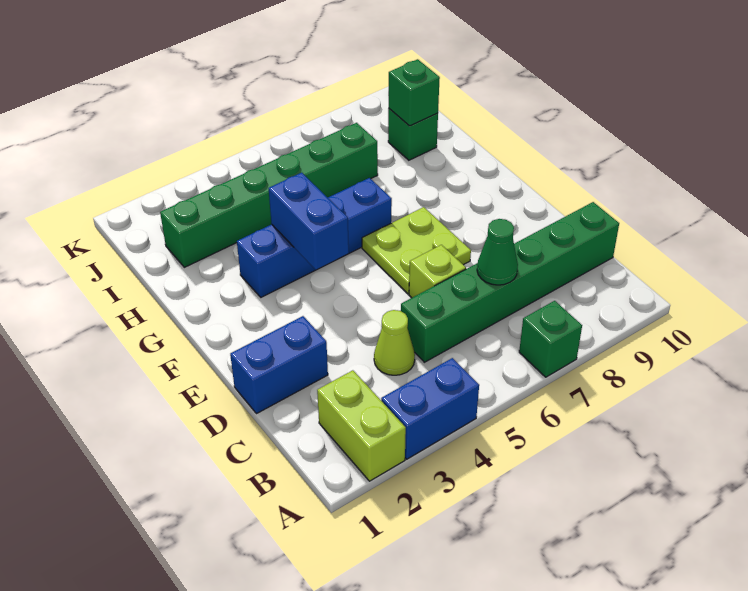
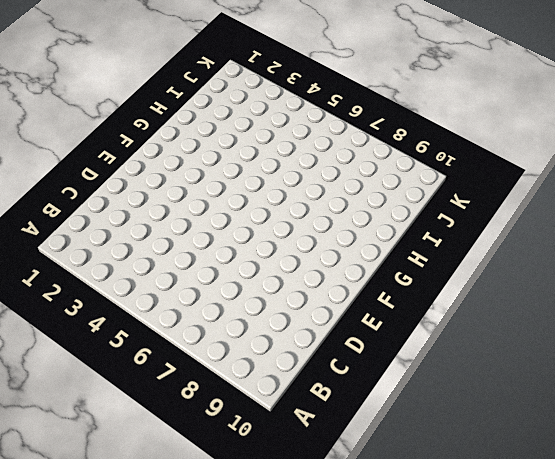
none -> lime brick A2:B2 level 1
none -> blue brick A3:A4 level 1
none -> green brick A7 level 1

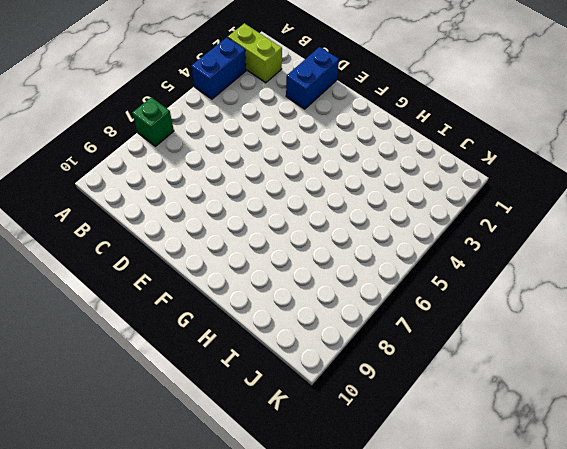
none -> lime cone C4 level 1
none -> green brick C5:C10 level 1
none -> lime brick D6 level 1

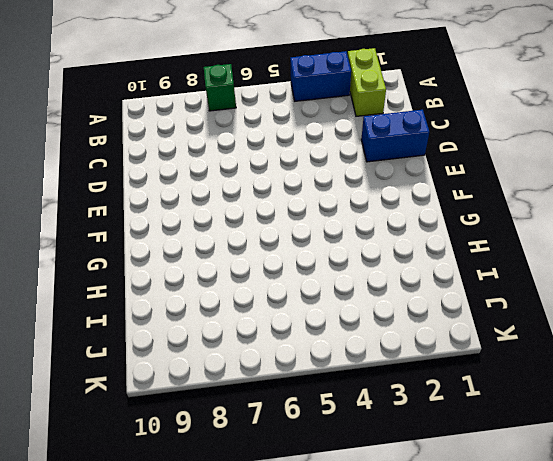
none -> lime cone C4 level 1
none -> green brick C5:C10 level 1
none -> lime brick D6 level 1

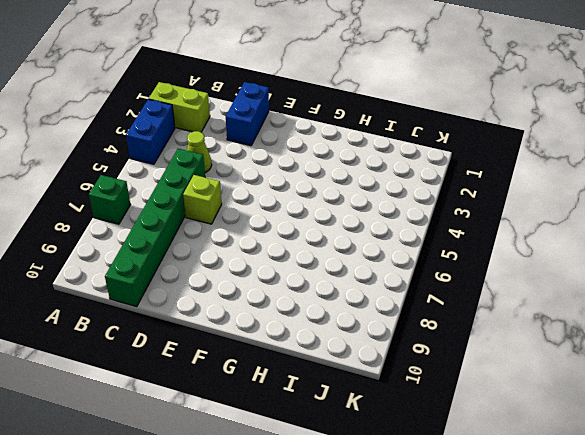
none -> lime plate E6:F7 level 1
none -> blue brick G3:G6 level 1
none -> green brick I2:I7 level 1

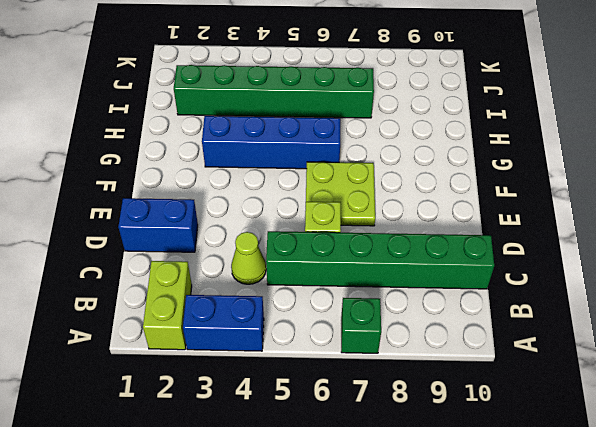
none -> green brick I9 level 1
none -> green cone C7 level 2
none -> blue brick F4:G4 level 2

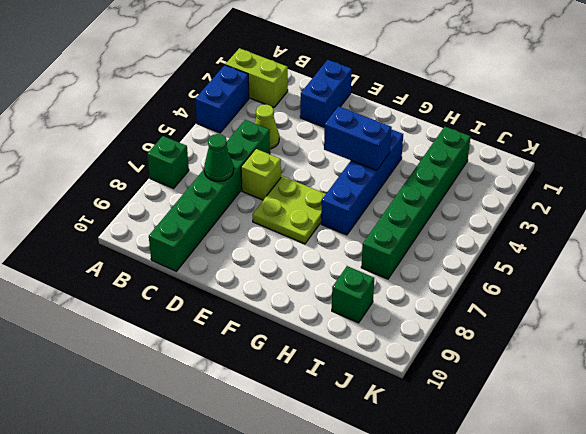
none -> green brick I9 level 2

